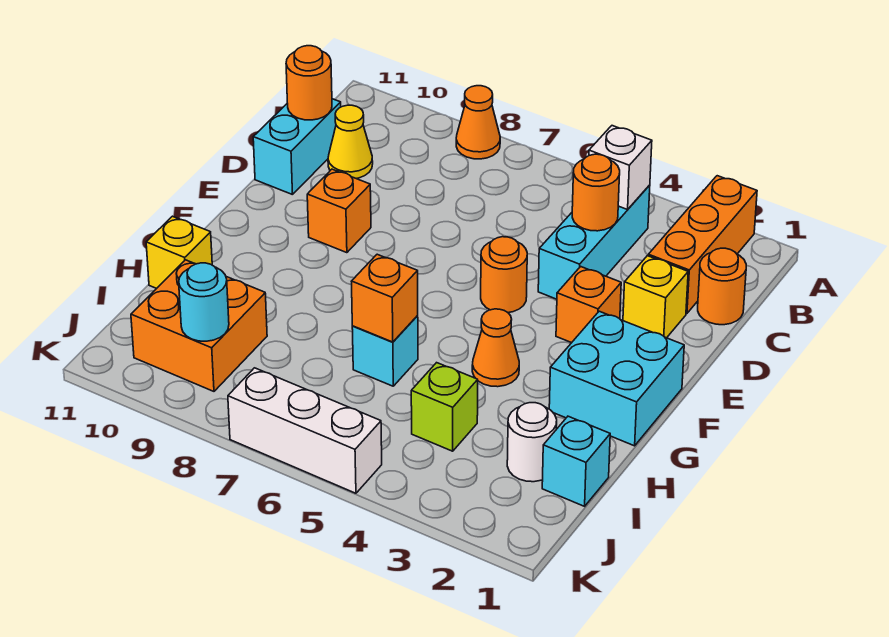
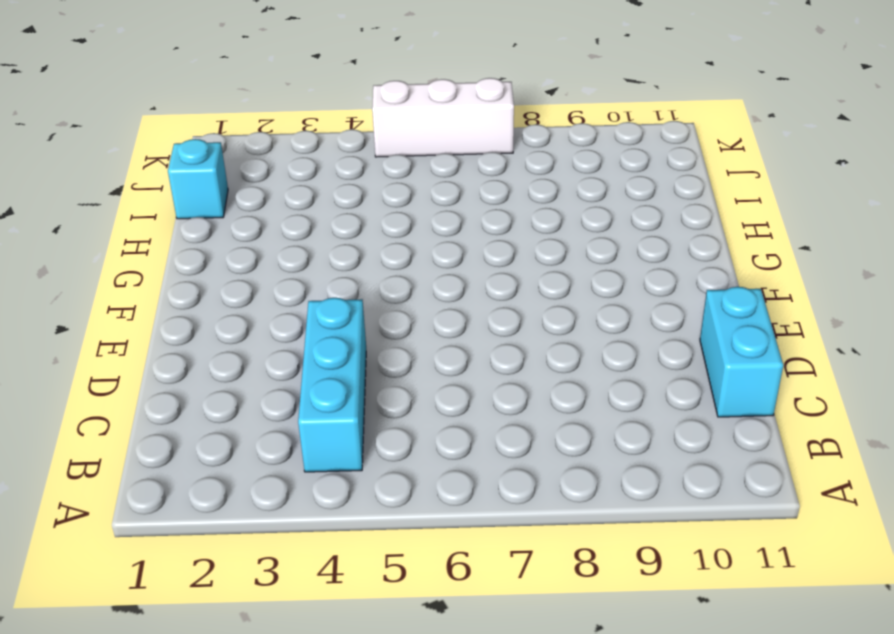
none -> orange brick A2:C2 level 1
none -> orange cone A8 level 1
none -> orange round brick C1 level 1

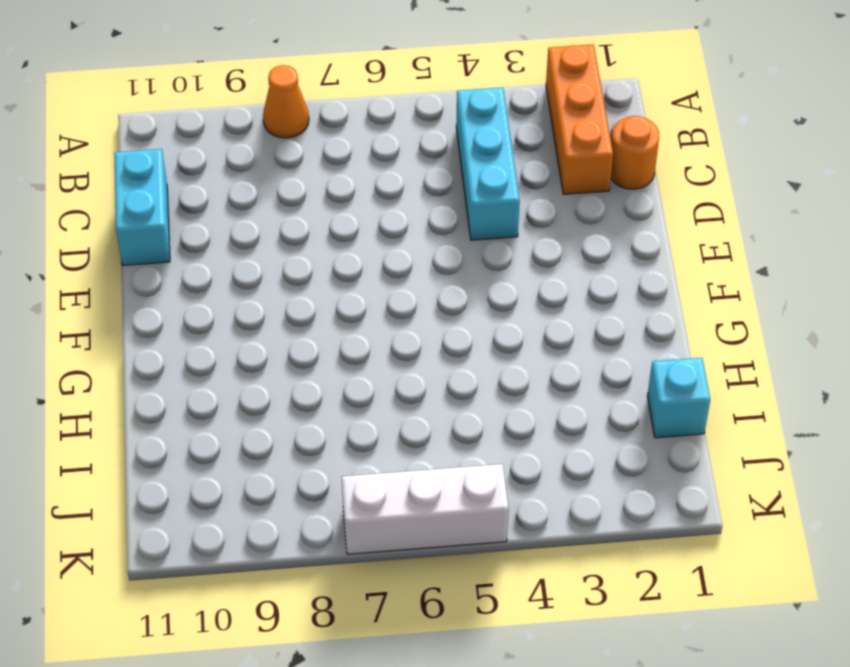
none -> yellow cone C10 level 1
none -> yellow brick D2 level 1
none -> orange brick E3 level 1

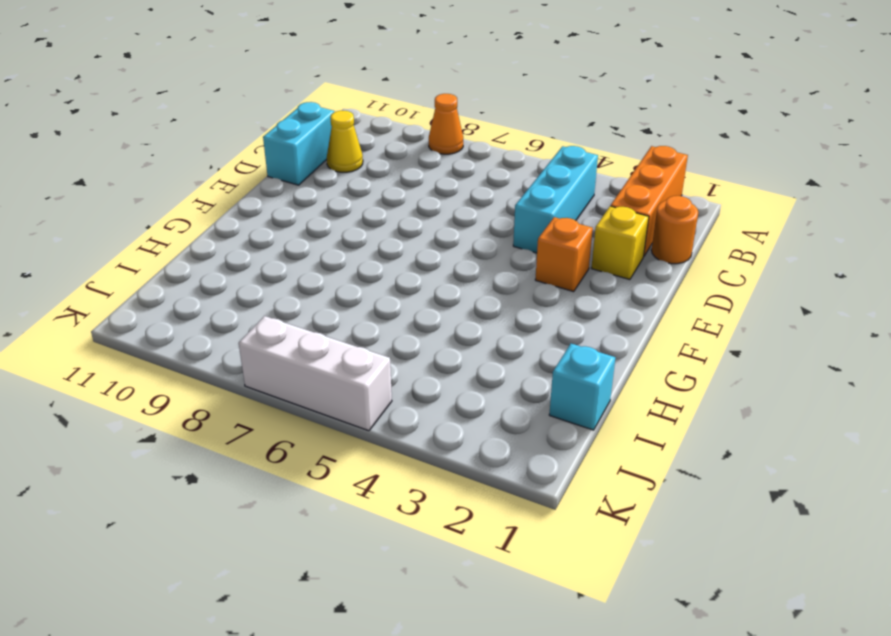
none -> orange round brick E5 level 1
none -> orange brick E9 level 1
none -> cyan brick F1:G2 level 1

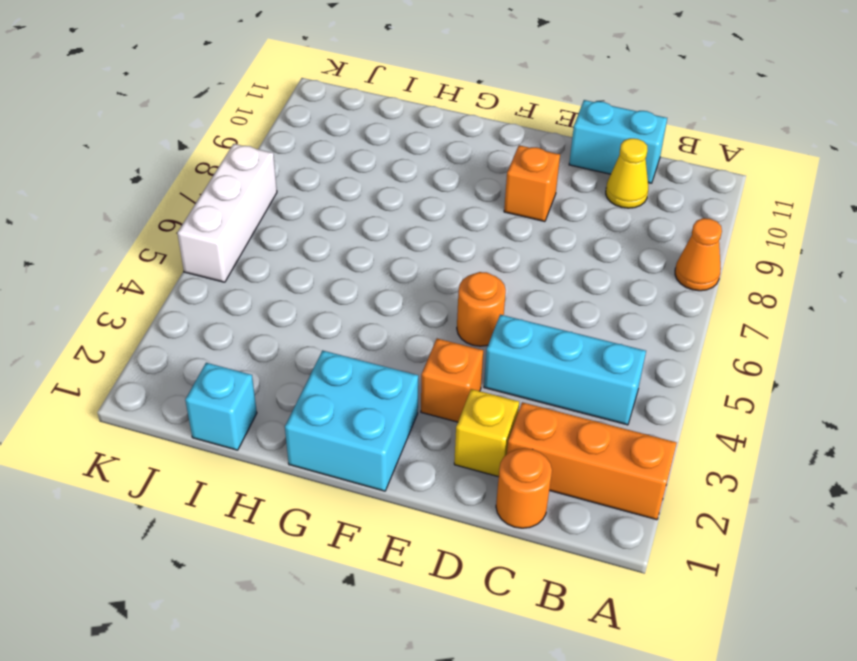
none -> orange cone G4 level 1
none -> cyan brick H6 level 1
none -> yellow brick H11 level 1

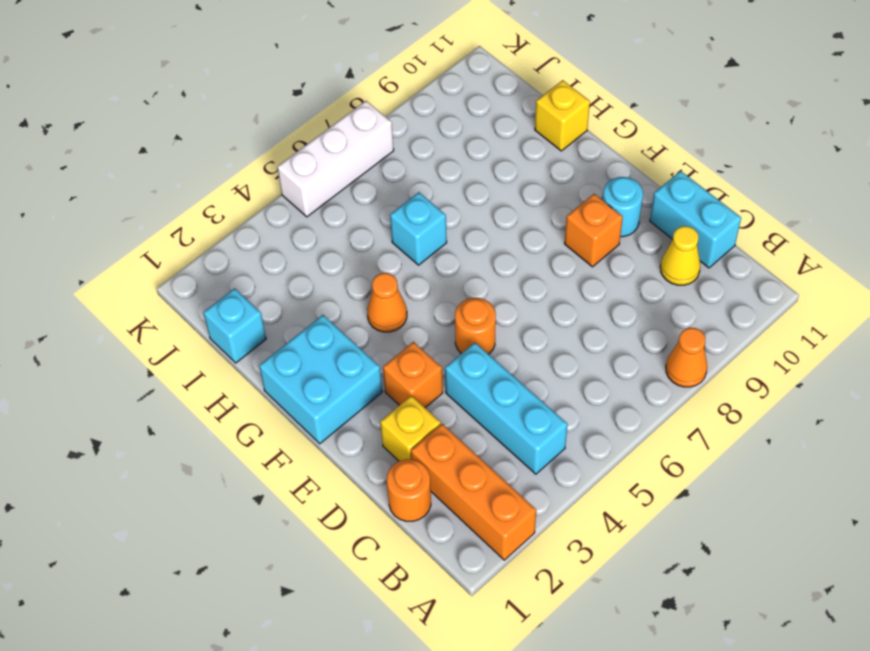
cyan round brick E10 level 1 -> cyan round brick J9 level 2
none -> white round brick I2 level 1
none -> lime brick I4 level 1
none -> orange brick I9:J10 level 1

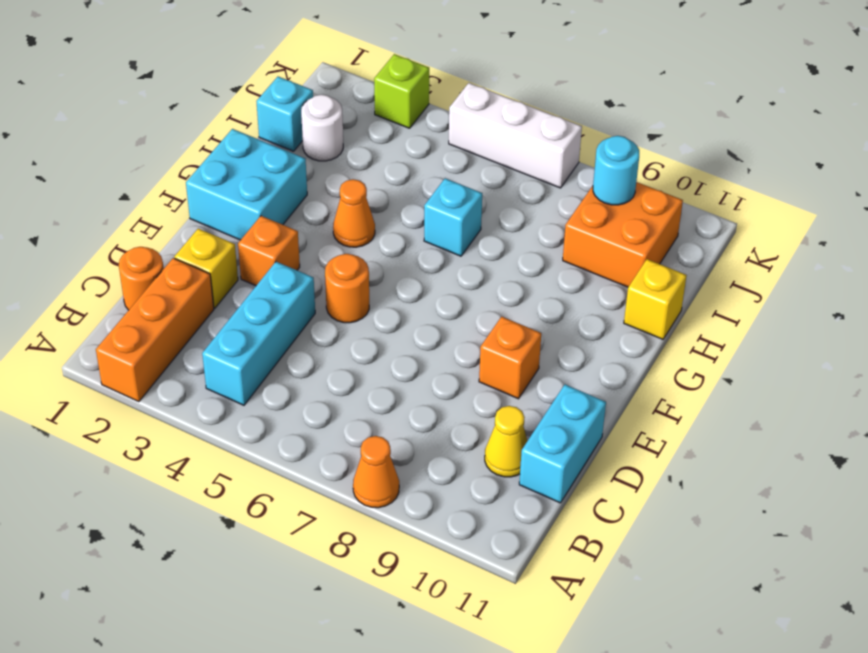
lime brick K3 level 1 -> lime brick I4 level 1
none -> white brick B4 level 2
none -> orange round brick C4 level 2
none -> orange round brick C11 level 2

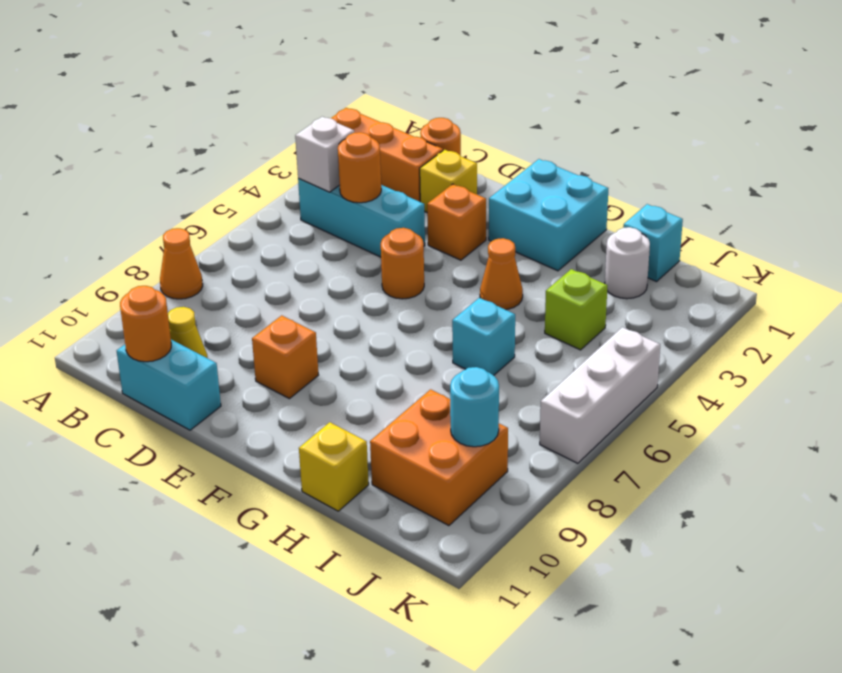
none -> orange brick H6 level 2

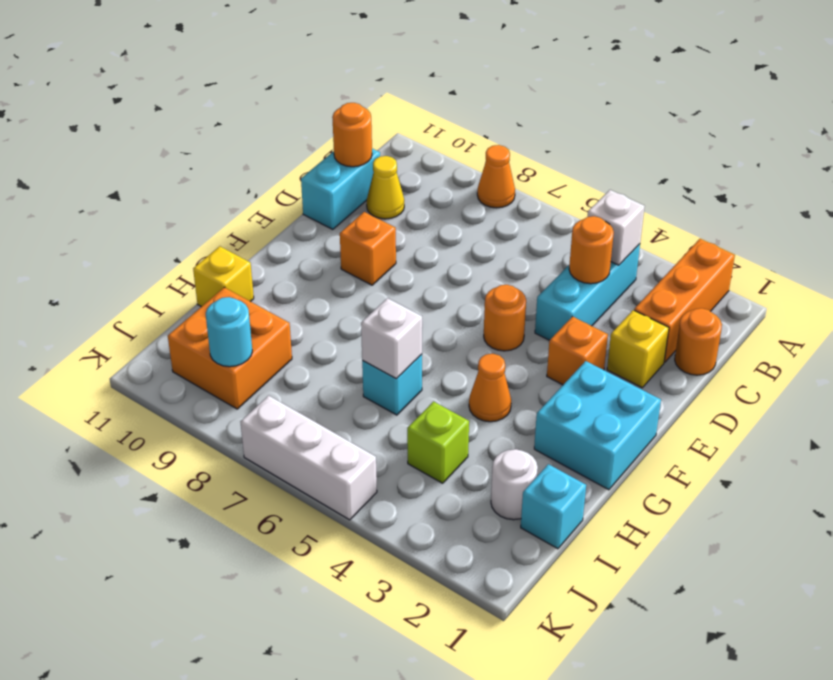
white brick H6 level 2 -> orange brick H6 level 2

